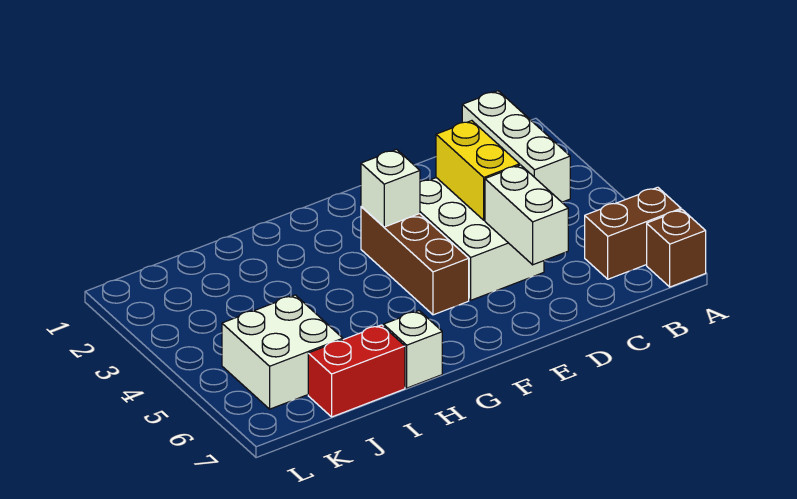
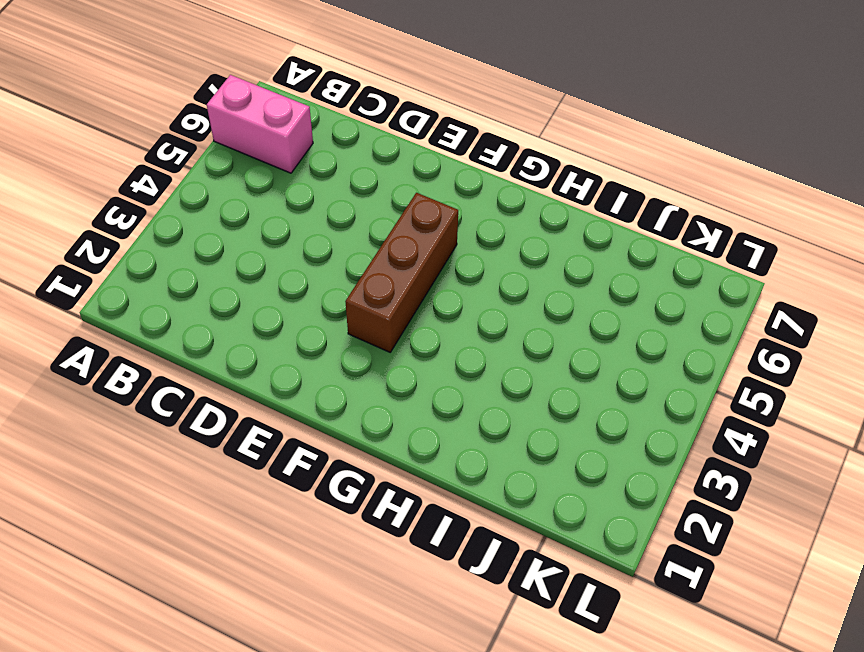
pink brick A6:B6 level 1 -> brown brick A6:B6 level 1
none -> brown brick A7 level 1
none -> white brick B1:B3 level 1

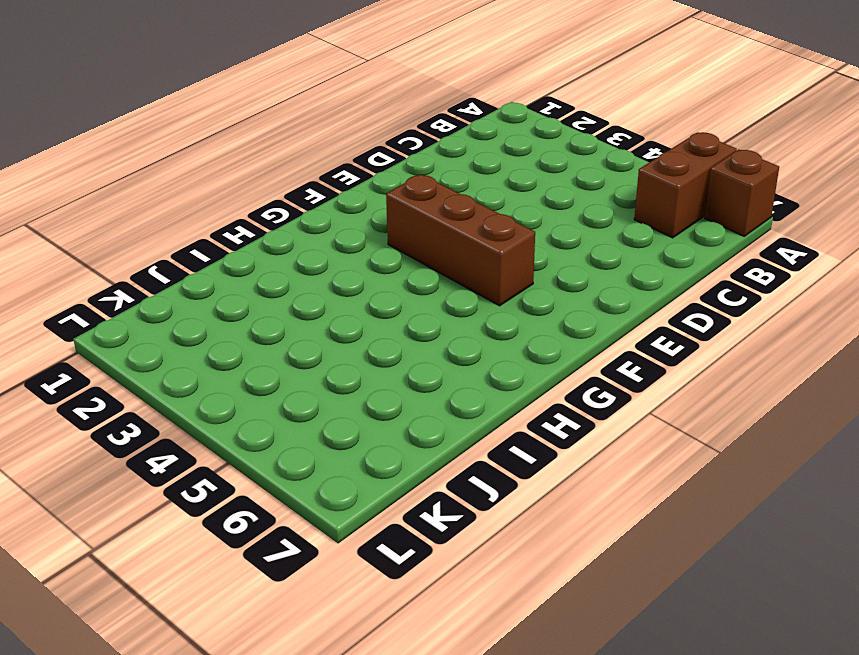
none -> white brick B1:B3 level 1
none -> white brick D3:E5 level 1

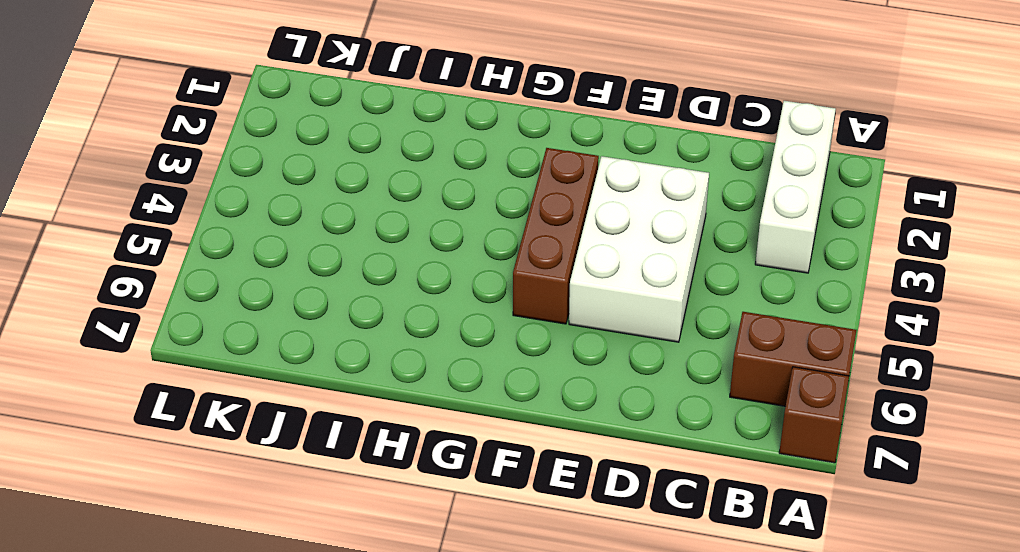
none -> white brick H7 level 1
none -> red brick I7:J7 level 1

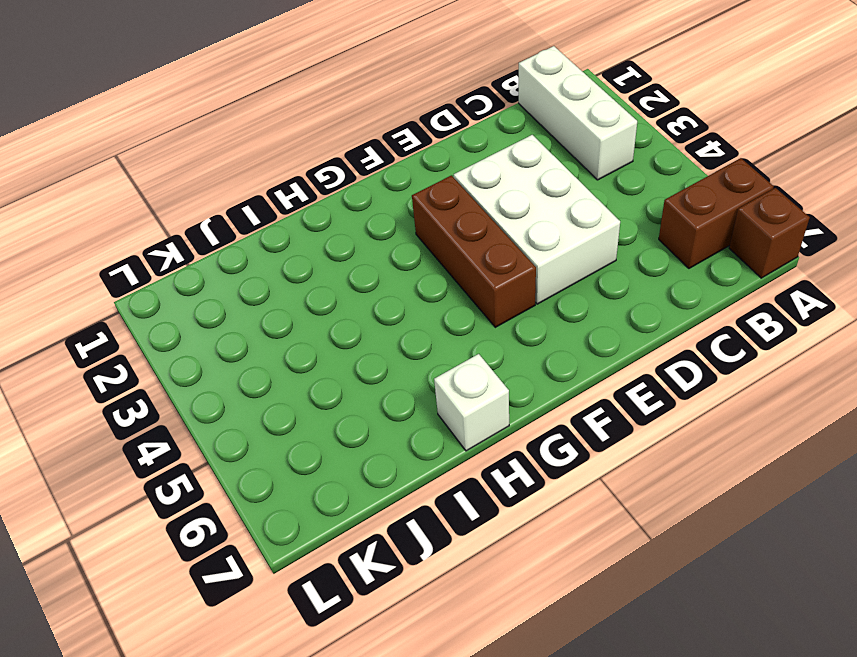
none -> red brick I7:J7 level 1
none -> white brick J5:K6 level 1

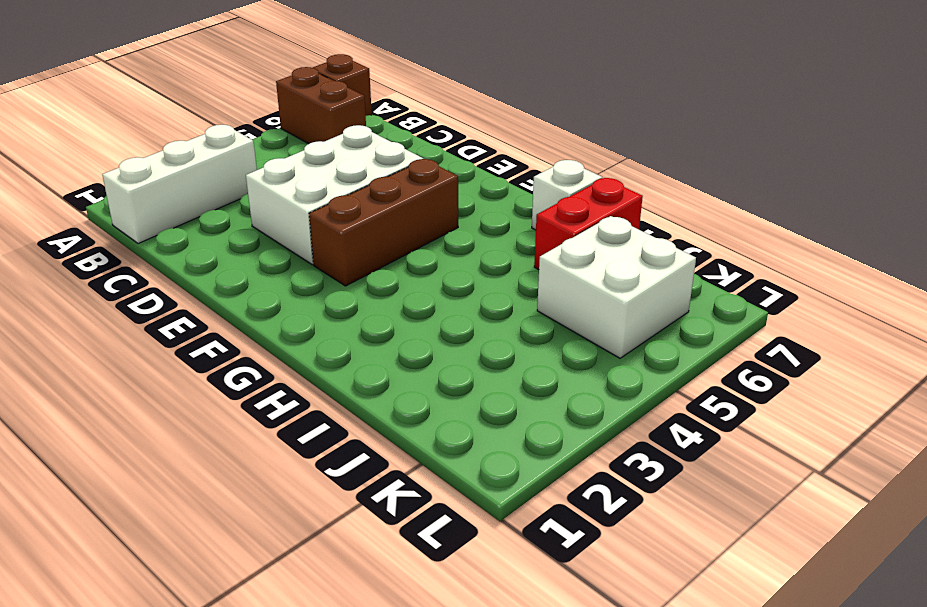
red brick I6:I7 level 1 -> red brick I7:J7 level 1
none -> yellow brick D3:D4 level 2
none -> white brick D5:D6 level 2

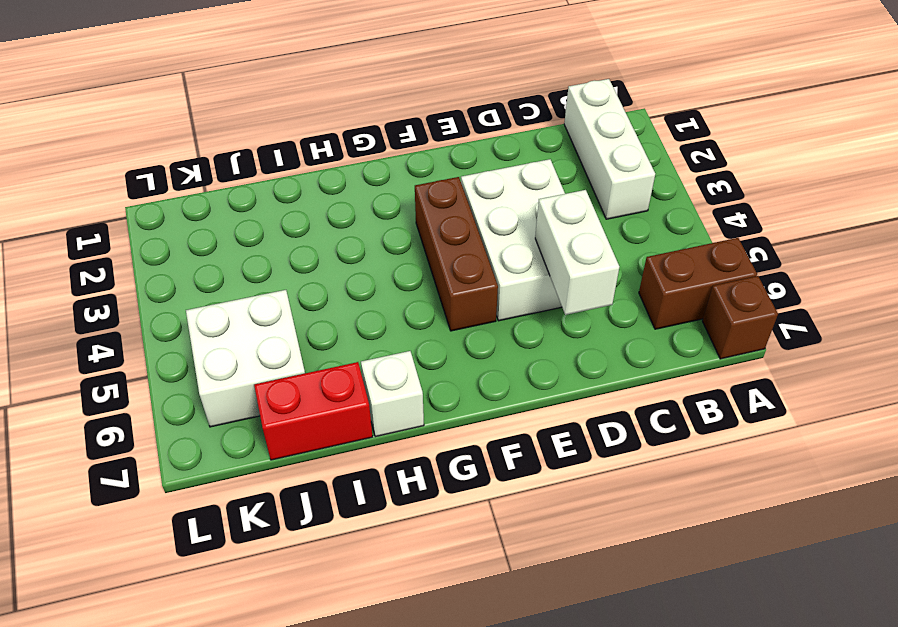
none -> yellow brick D3:D4 level 2
none -> white brick F3 level 2

